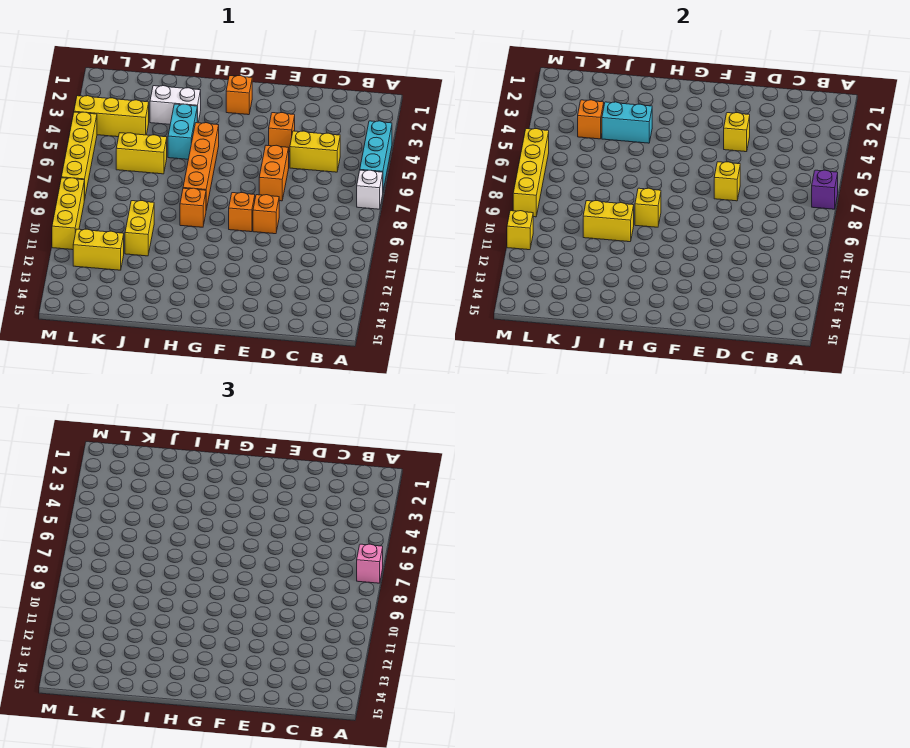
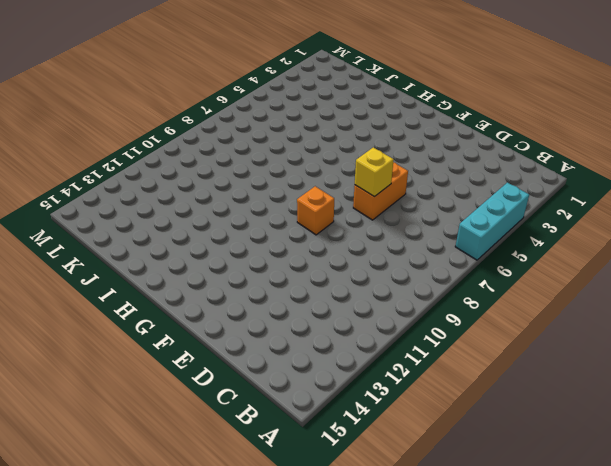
none -> white brick A7 level 1
none -> yellow brick C5:D5 level 1
none -> orange brick E4 level 1

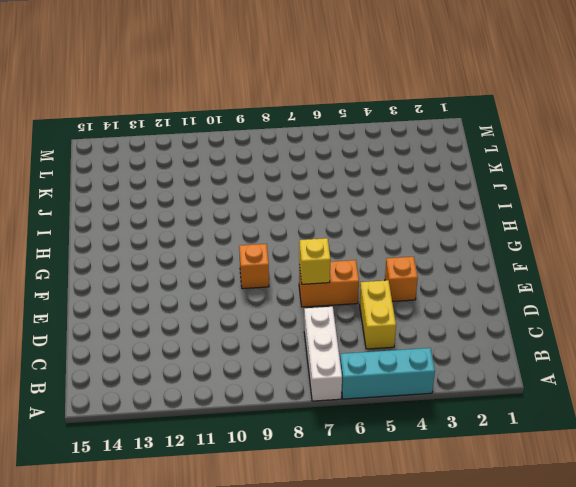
white brick A7:C7 level 1 -> white brick A7 level 1
none -> orange brick E9 level 1
none -> orange brick G2 level 1
none -> orange brick H5:H8 level 1

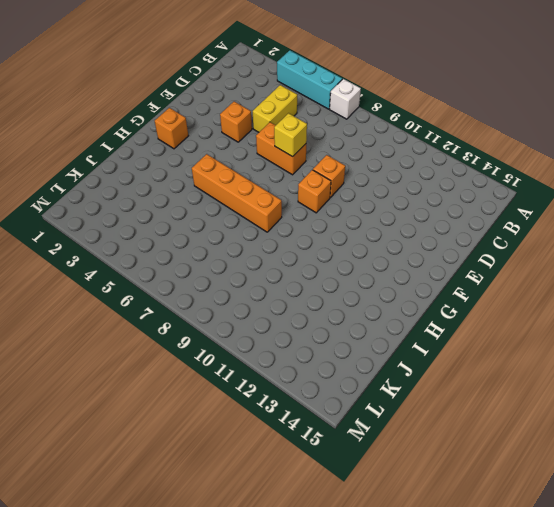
none -> orange brick H9 level 1
none -> white brick I3:J3 level 1
none -> cyan brick I4:I5 level 1

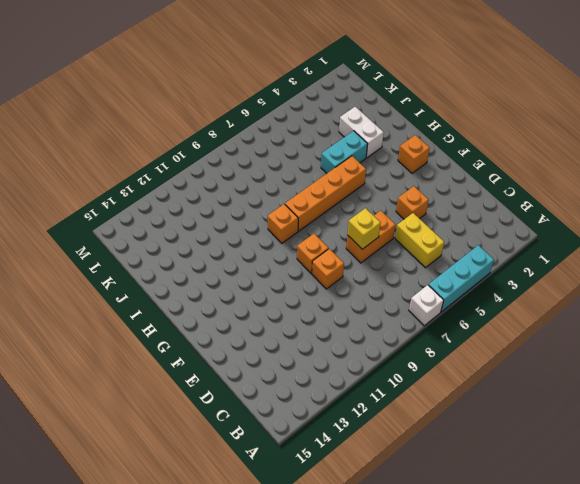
none -> yellow brick J6:K6 level 1
none -> yellow brick J10:J11 level 1
none -> yellow brick K4:M4 level 1

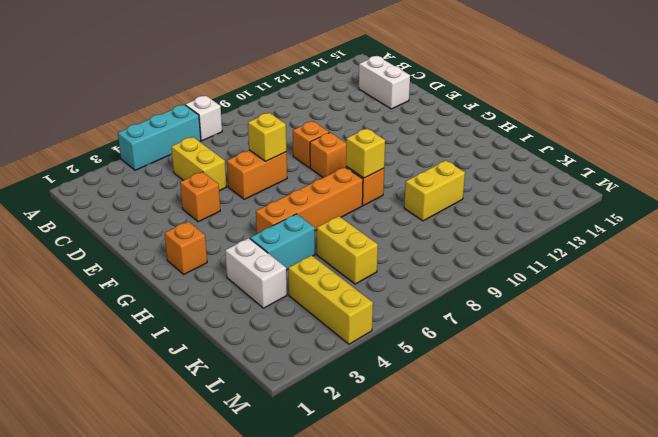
white brick C14:D14 level 1 -> none
none -> yellow brick K12:L12 level 1
none -> yellow brick M5:M8 level 1
none -> yellow brick M9:M11 level 1

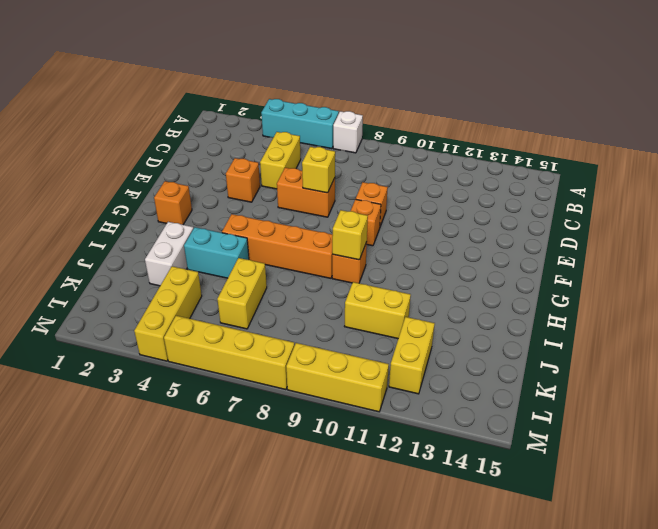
none -> purple brick A7 level 2
none -> yellow brick E4 level 2
none -> cyan brick I4:J4 level 2

